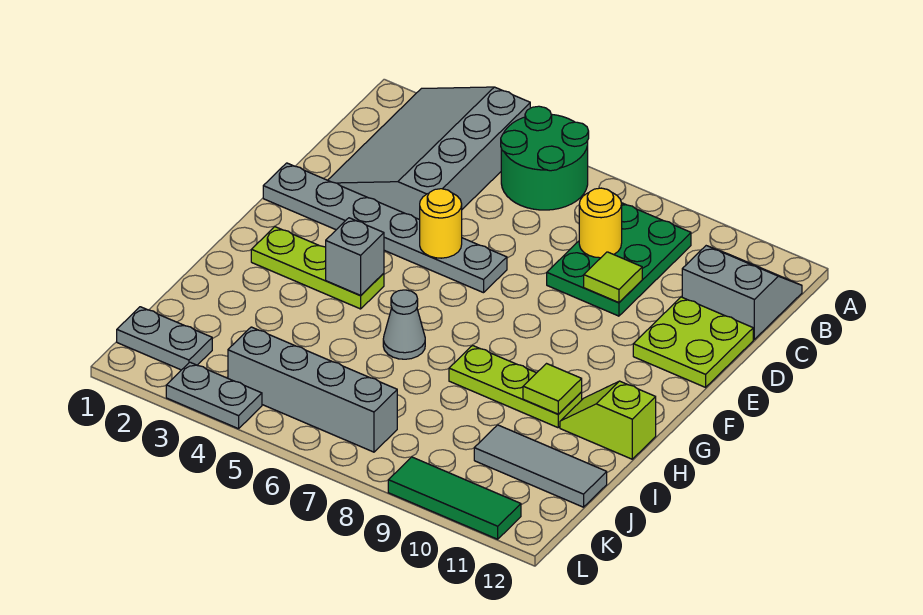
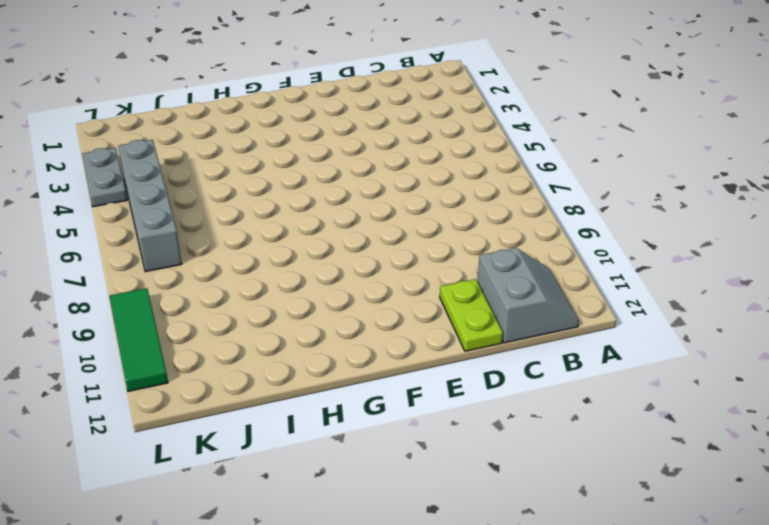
lime plate D11:D12 level 1 -> lime plate D11:E12 level 1
none -> grey slope A2:D4 level 1 top 4
none -> green round brick A5:B6 level 1
none -> green plate B8:D9 level 1

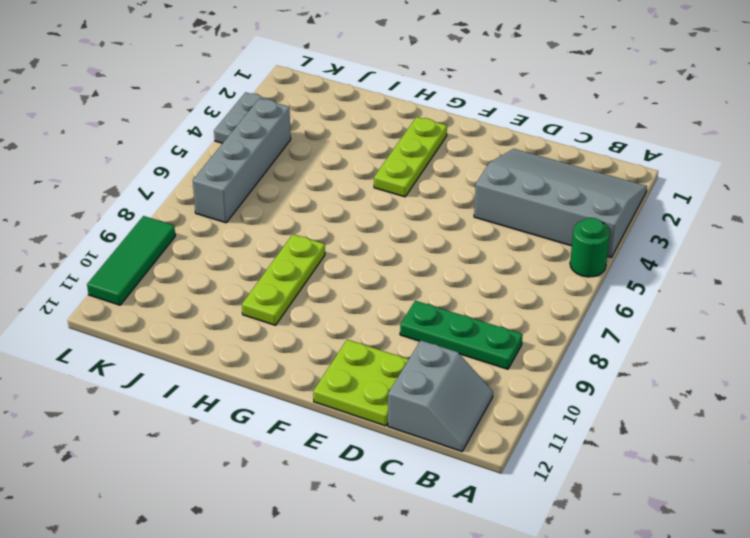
green round brick A5 level 1 -> green round brick A5:B6 level 1
green plate B9:D9 level 1 -> green plate B8:D9 level 1
none -> grey plate E1:E6 level 1
none -> grey cone H6 level 1
none -> lime slope H11:H12 level 1 top 12

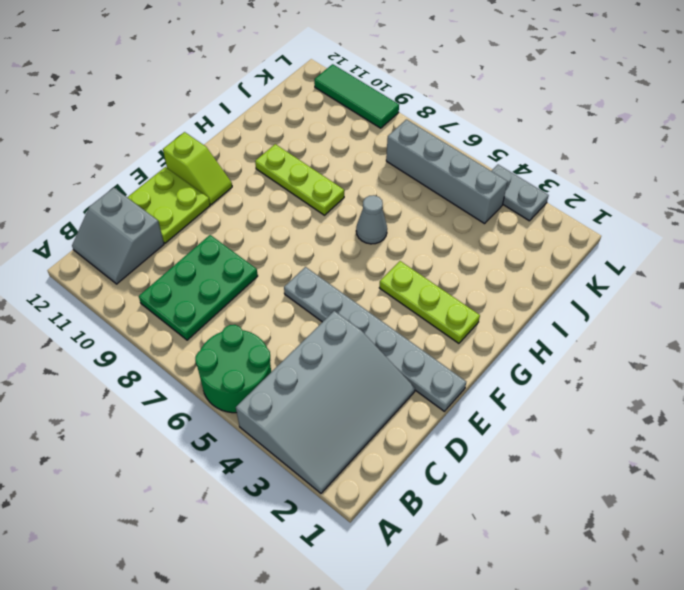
lime slope F11:F12 level 1 top 12 -> lime slope H11:H12 level 1 top 12
none -> grey tile J10:J12 level 1
none -> grey plate K1:K2 level 1
none -> yellow round brick C8 level 2

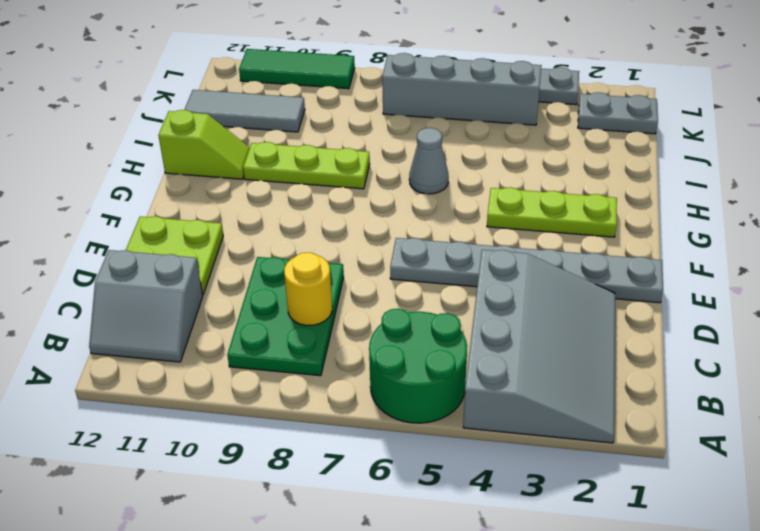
none -> lime tile D9 level 2
none -> yellow round brick E5 level 2
none -> grey brick G4 level 2

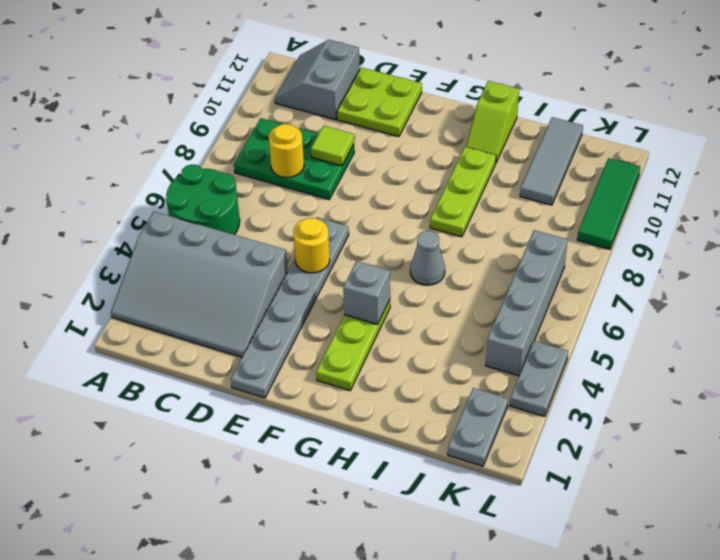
none -> lime tile H10 level 2

